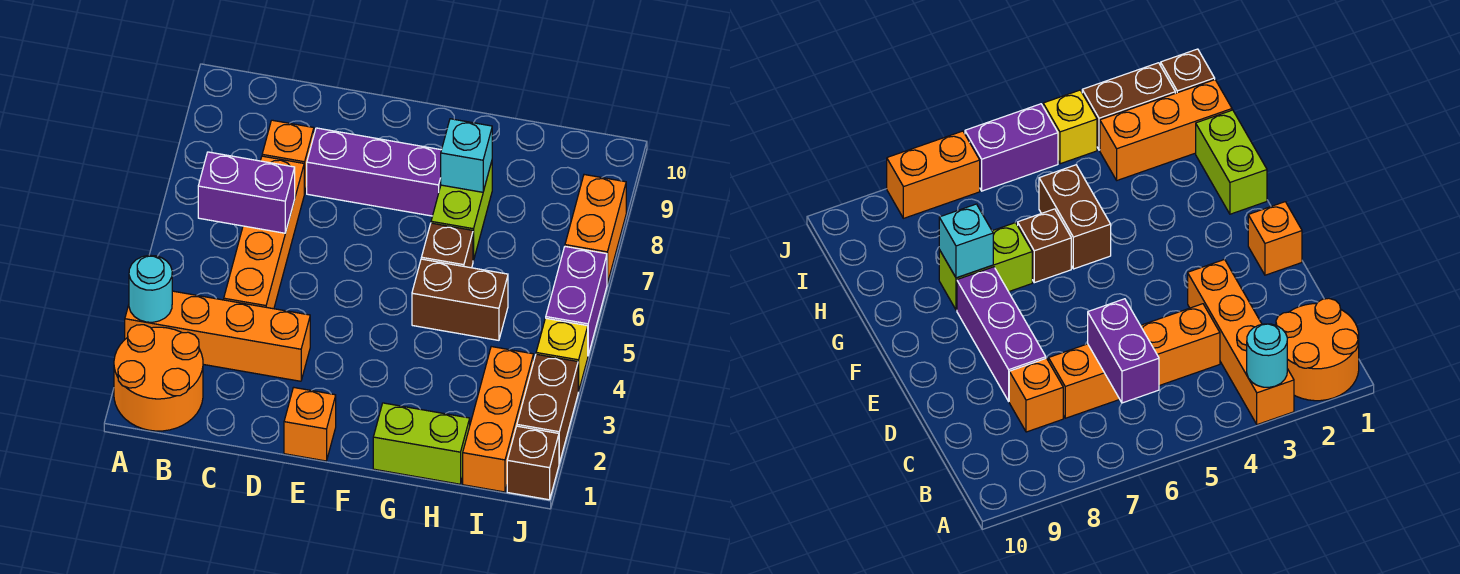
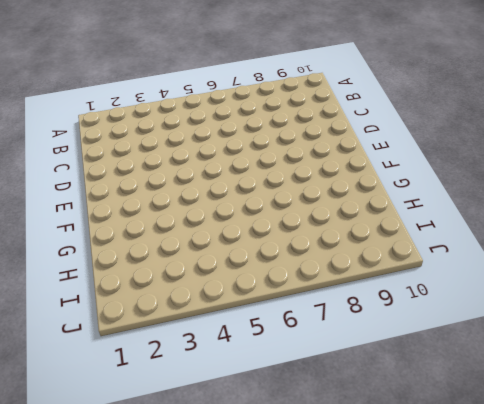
none -> orange round brick A1:B2 level 1
none -> orange brick A3:D3 level 1
none -> orange brick C4:C7 level 1

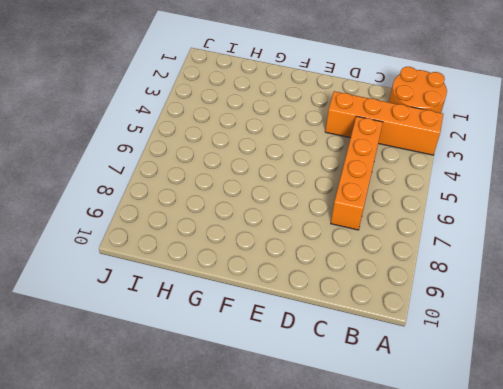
none -> orange brick C8 level 1
none -> purple brick D8:F8 level 1
none -> orange brick E1 level 1

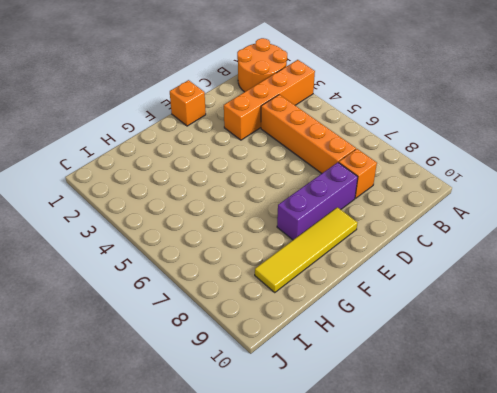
yellow tile E9:H9 level 1 -> none
none -> lime brick G1:H1 level 1
none -> brown brick G5:H5 level 1
none -> brown brick G6 level 1

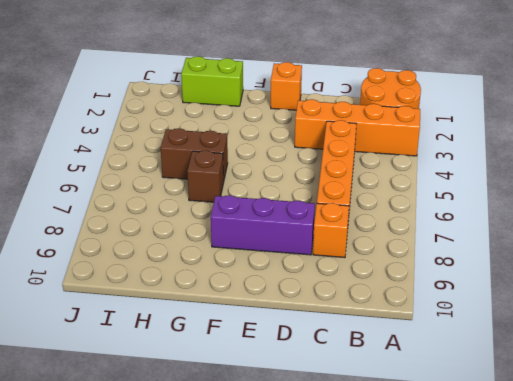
none -> lime brick G7:G8 level 1
none -> orange brick I1:I3 level 1
none -> brown brick J1 level 1

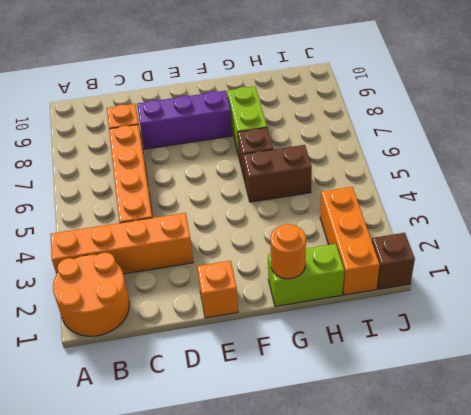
orange round brick G1 level 2 -> none
none -> brown brick J2:J3 level 1
none -> yellow brick J4 level 1
none -> purple brick J5:J6 level 1

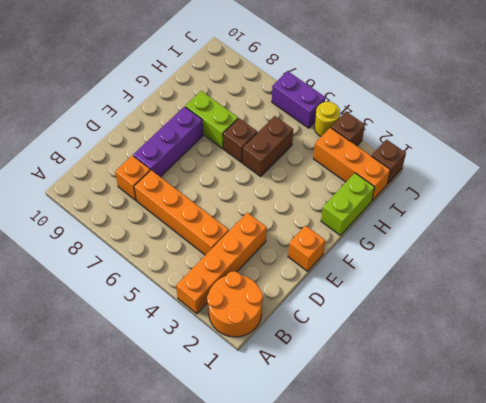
brown brick J3 level 1 -> brown brick J2:J3 level 1
yellow round brick J4 level 1 -> yellow brick J4 level 1
none -> orange brick J7:J8 level 1
none -> cyan round brick A3 level 2
none -> purple brick B6:C6 level 2

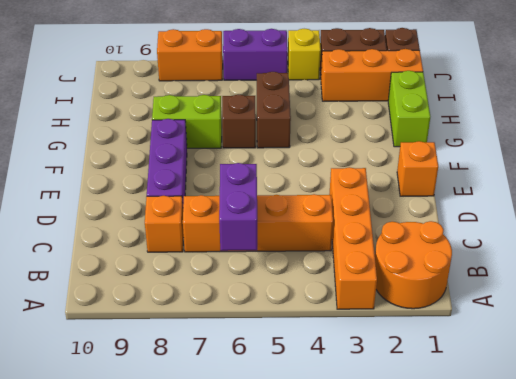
none -> cyan round brick A3 level 2
none -> cyan brick G8 level 2

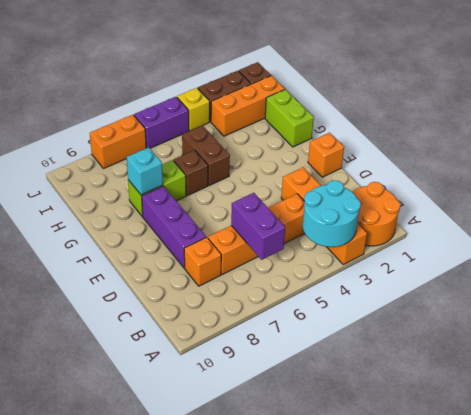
cyan round brick A3:B4 level 2 -> cyan round brick A3 level 2

